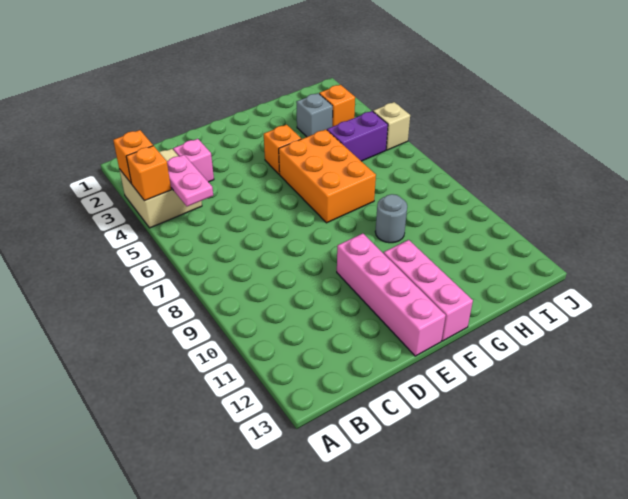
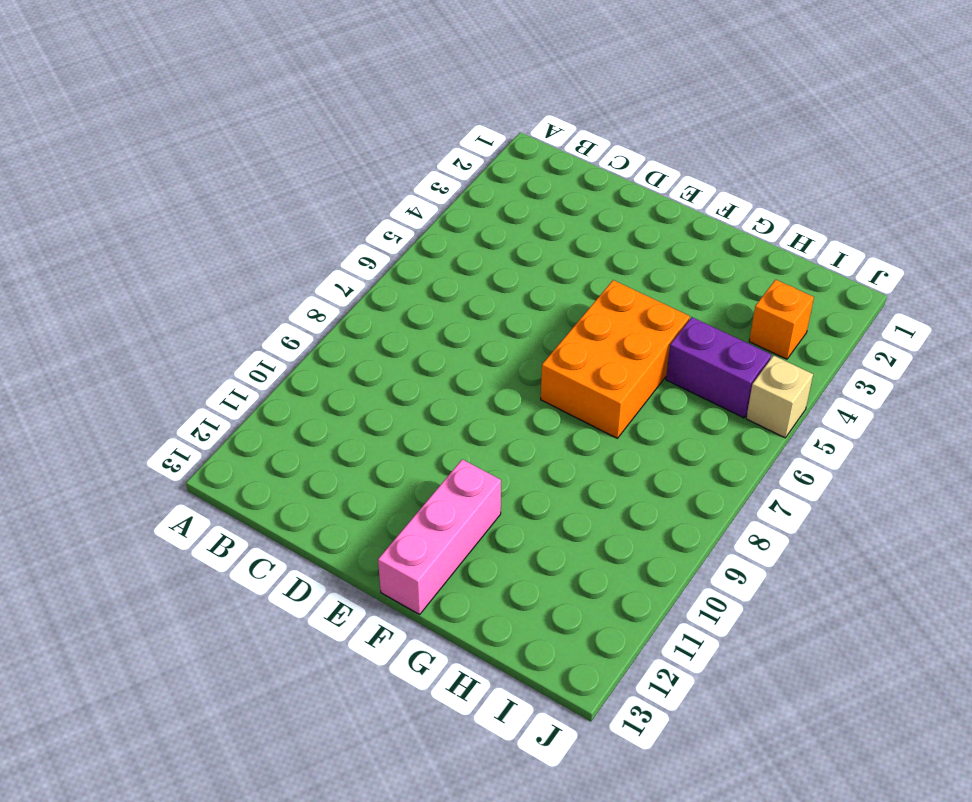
none -> tan brick A3:B4 level 1
none -> pink brick C3 level 1
none -> pink brick E10:E13 level 1

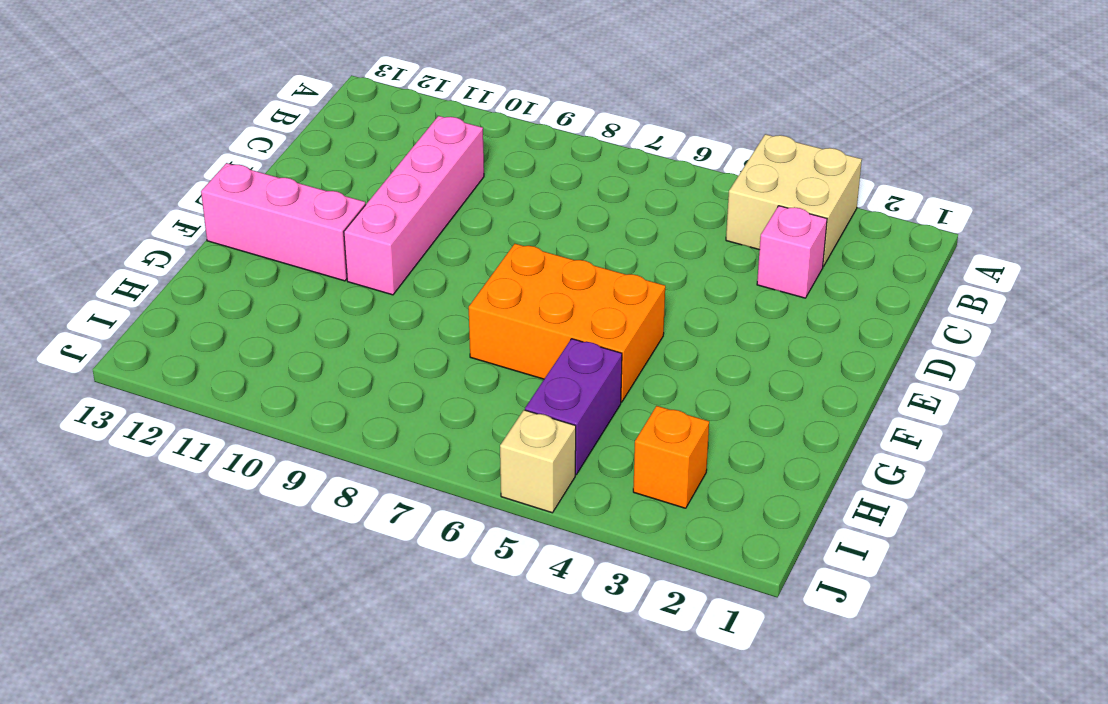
pink brick C10:F10 level 1 -> pink brick E10:E13 level 1
none -> orange brick F4 level 1
none -> grey round brick G9 level 1
none -> grey brick H3 level 1

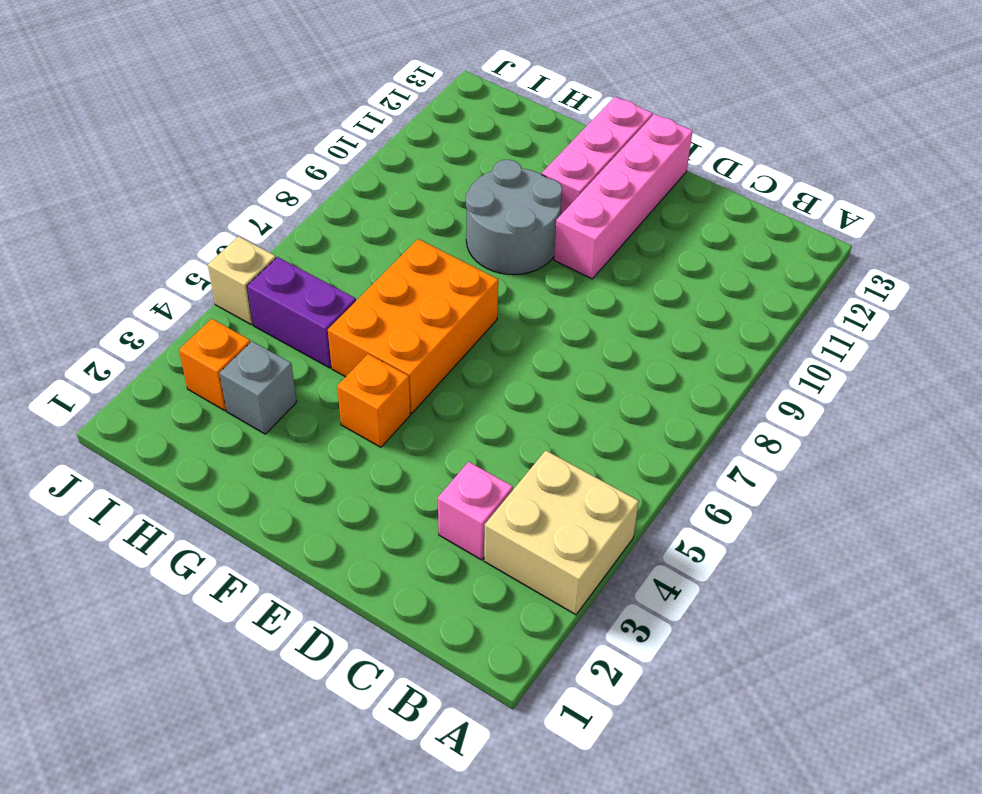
grey round brick F9:G10 level 1 -> grey round brick G9 level 1
none -> orange brick A3 level 2
none -> orange brick A4 level 2
none -> pink plate B4:B5 level 2

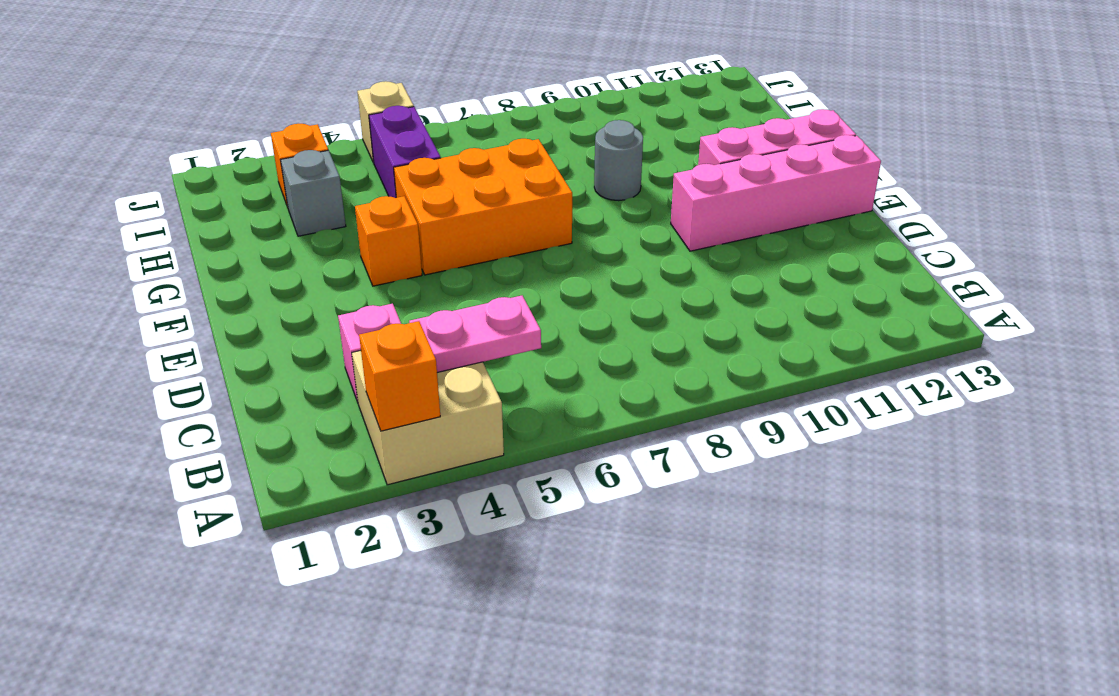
none -> orange brick A4 level 2

